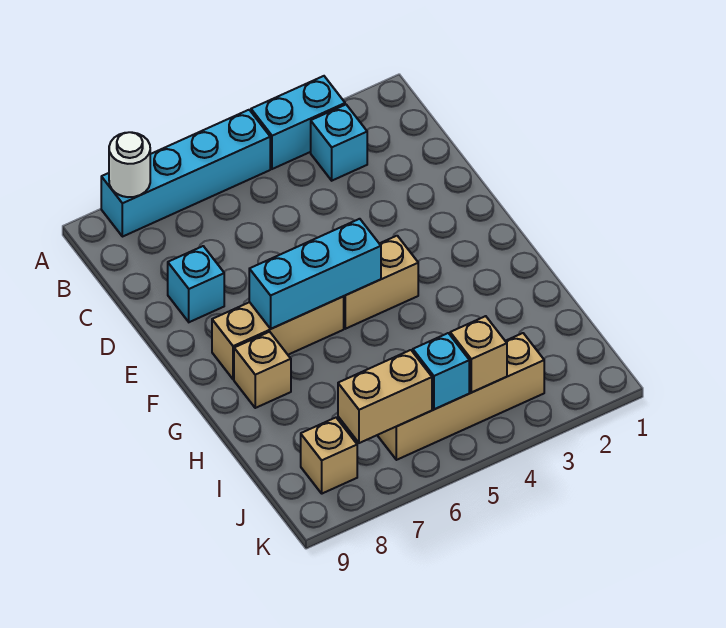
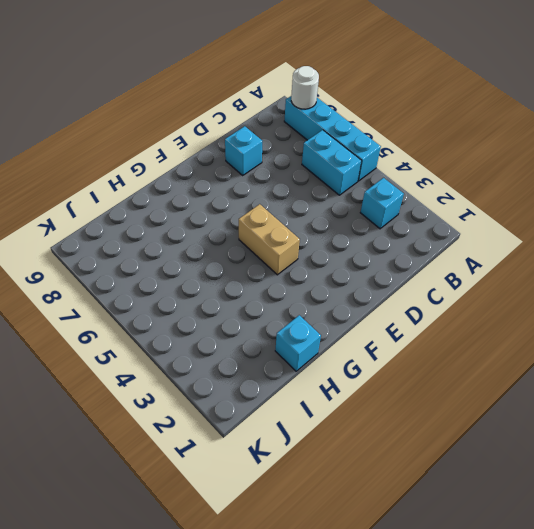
cyan brick B5:B6 level 1 -> cyan brick A3:A4 level 1
cyan brick H1 level 1 -> cyan brick J5 level 2
none -> tan brick F6:F8 level 1
none -> tan brick G8 level 1
none -> tan brick J3:J6 level 1

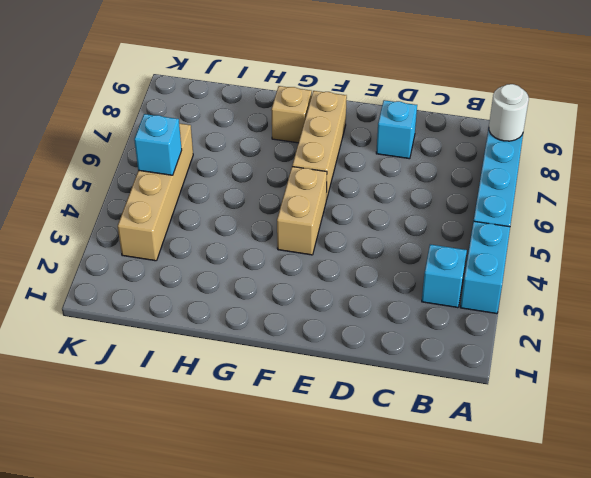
none -> tan brick J8 level 1
none -> cyan brick F5:F7 level 2
none -> tan brick J4 level 2

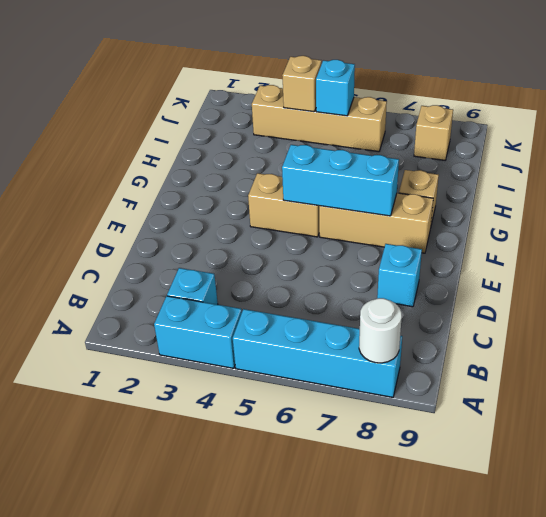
none -> tan brick J6:J7 level 2

